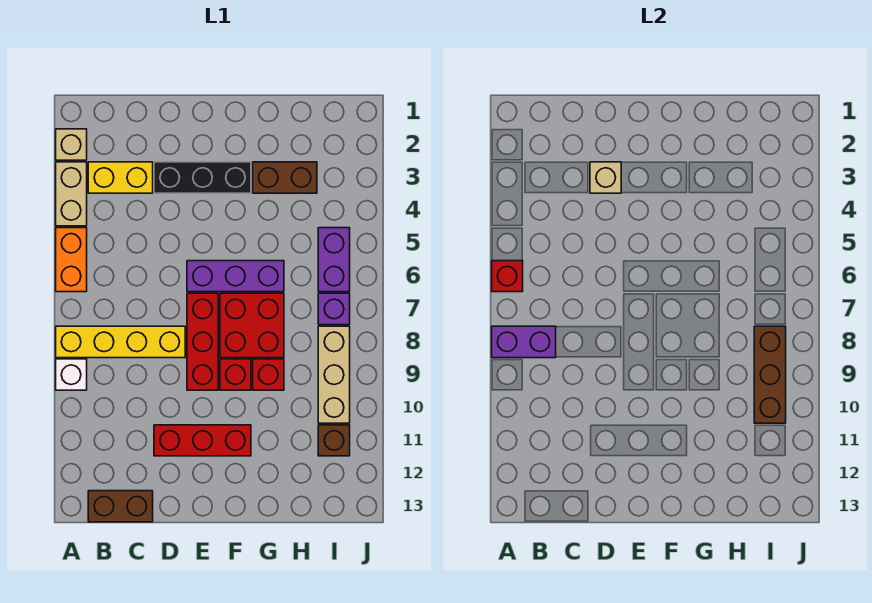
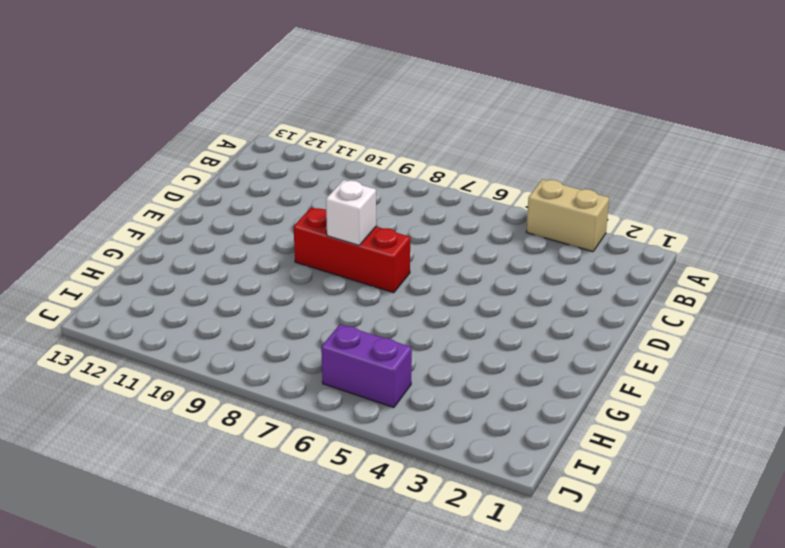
white brick E8 level 2 -> white brick A9 level 1
none -> tan brick A2 level 1
none -> orange brick A5:A6 level 1
none -> yellow brick A8:D8 level 1

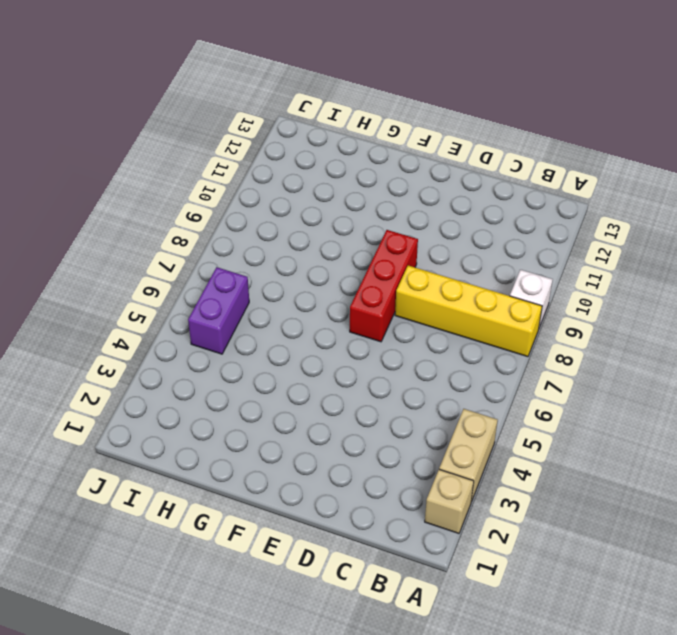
none -> orange brick A5:A6 level 1
none -> yellow brick B3:C3 level 1
none -> brown brick B13:C13 level 1

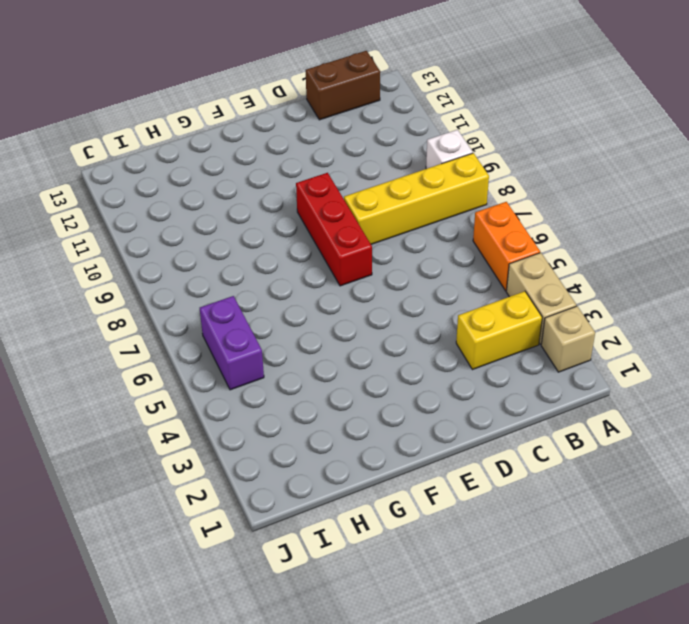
none -> black brick D3:F3 level 1
none -> red brick D11:F11 level 1
none -> purple brick E6:G6 level 1

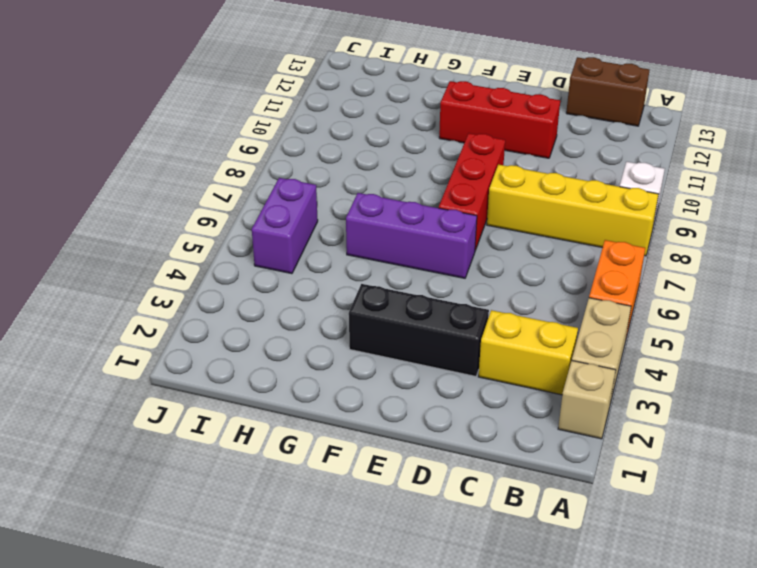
none -> red brick F7:G8 level 1
none -> red brick F9 level 1
none -> brown brick G3:H3 level 1

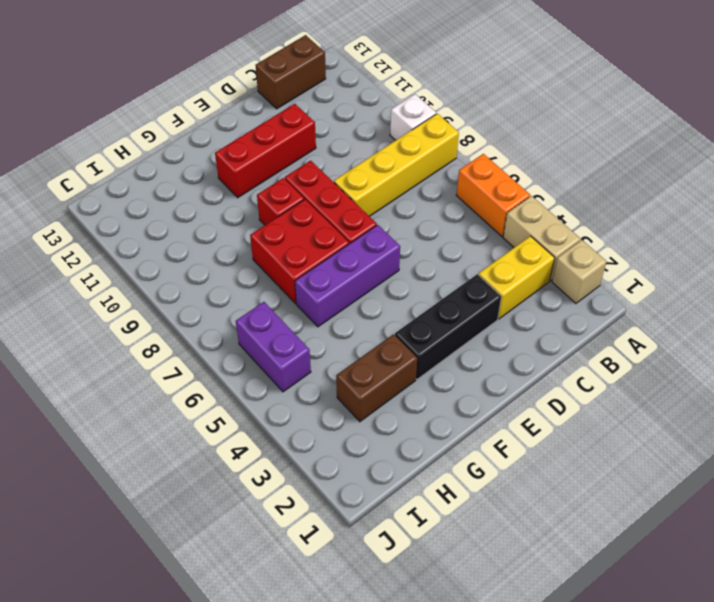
none -> red brick G9 level 1
none -> purple brick I7 level 1
none -> tan brick I8:I10 level 1

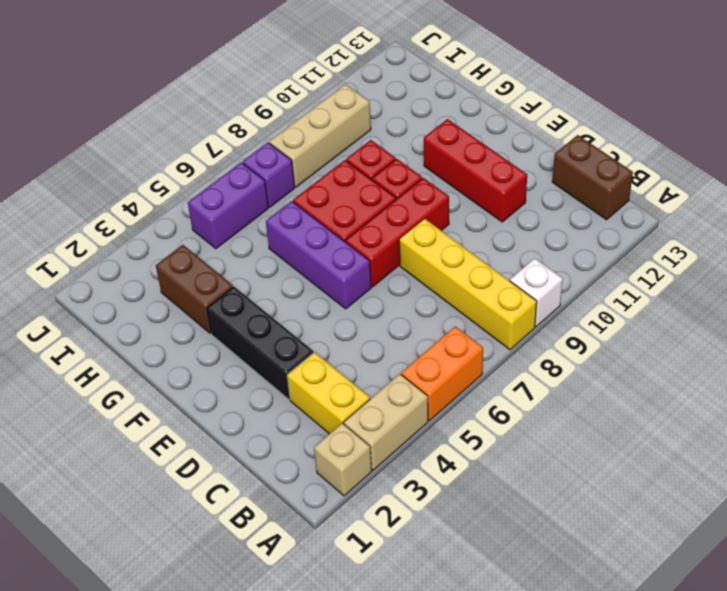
none -> brown brick I11 level 1
none -> red brick A6 level 2
none -> purple brick A8:B8 level 2

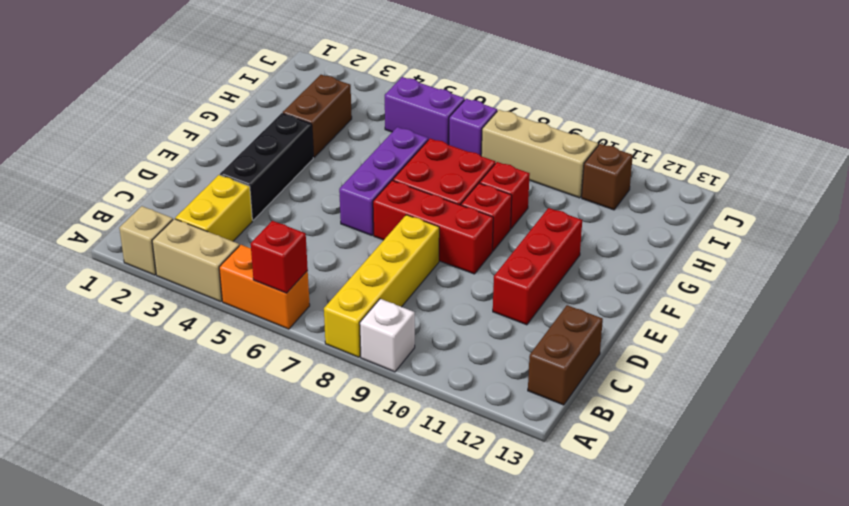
none -> purple brick A8:B8 level 2
none -> tan brick D3 level 2
none -> brown brick I8:I10 level 2

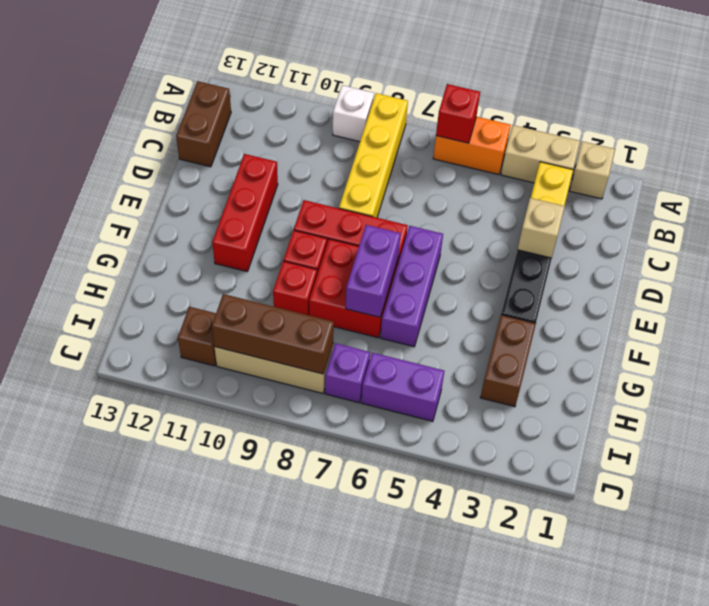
purple brick F7:G7 level 2 -> purple brick A8:B8 level 2

